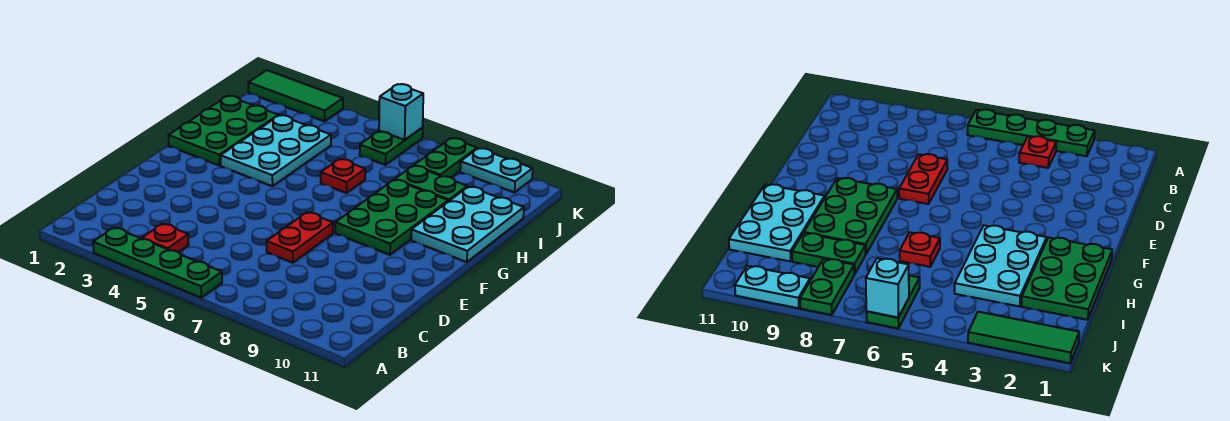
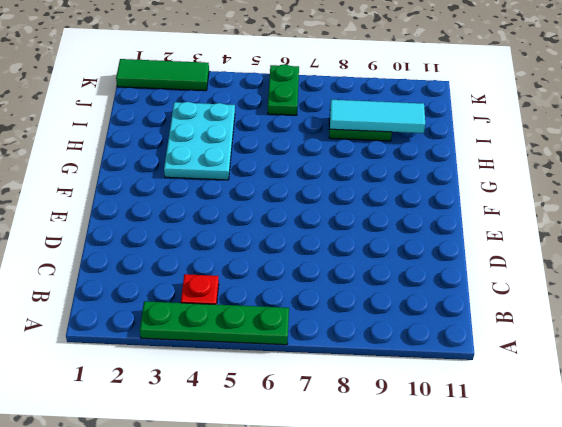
cyan tile I8:I10 level 2 -> none
none -> red plate D7:E7 level 1
none -> green plate F8:H9 level 1
none -> green plate G1:I2 level 1

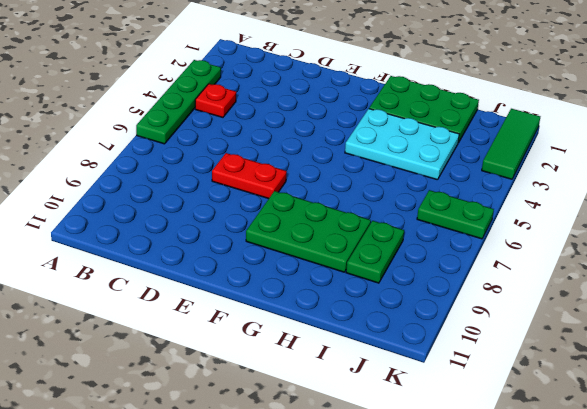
none -> cyan plate G10:I11 level 1
none -> red plate H6 level 1
none -> green plate J8:K8 level 1

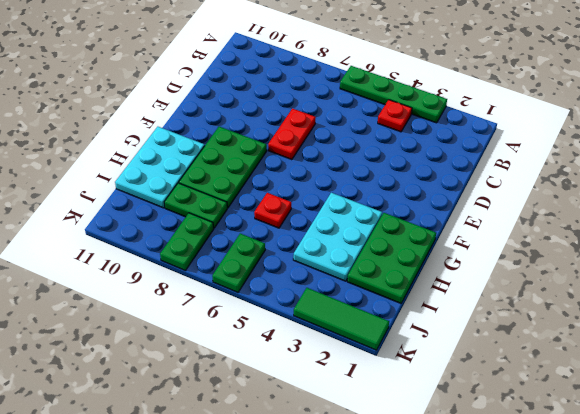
none -> cyan plate K9:K10 level 1
none -> cyan brick K6 level 2

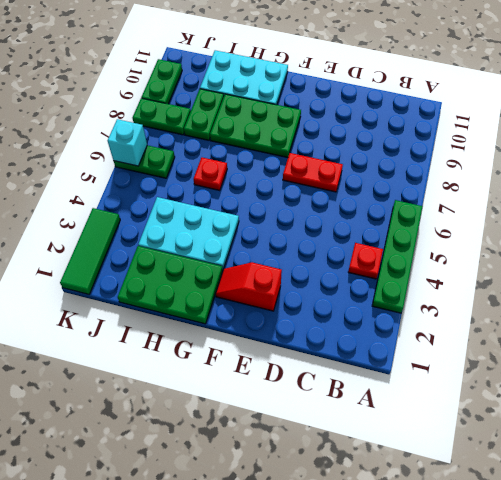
red slope E2:F2 level 1 top E -> none
green plate K9:K10 level 1 -> cyan plate K9:K10 level 1

